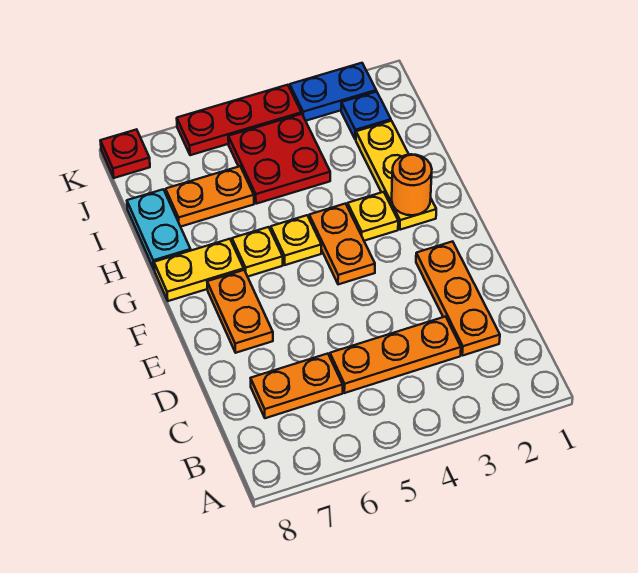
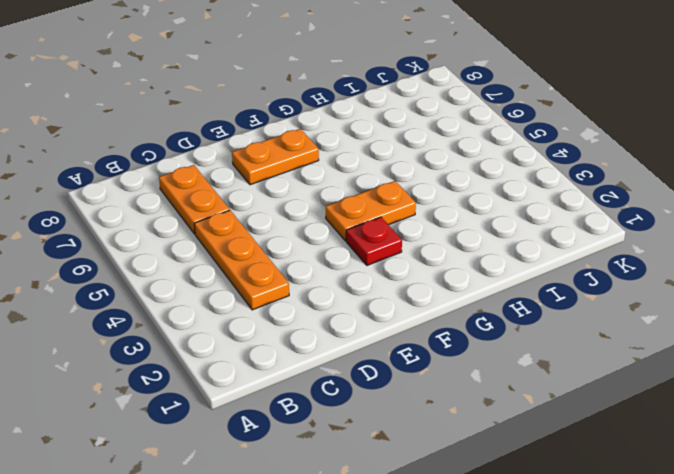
red plate F3 level 1 -> red plate K8 level 1
none -> orange plate C2:E2 level 1
none -> yellow plate G2:I2 level 1
none -> yellow plate G3 level 1

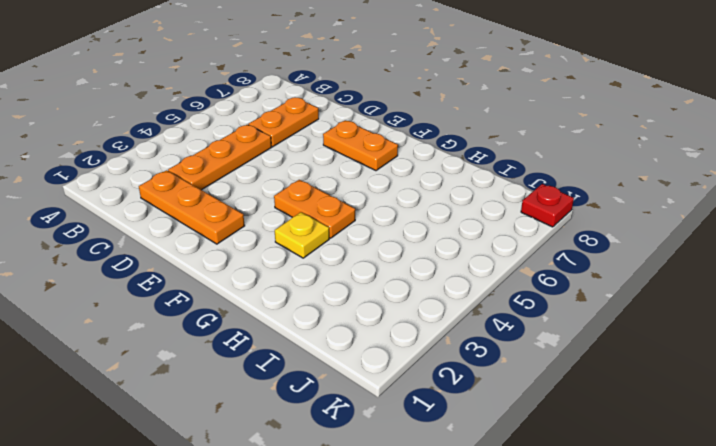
none -> yellow plate G2:I2 level 1
none -> yellow plate G5 level 1
none -> yellow plate G6 level 1

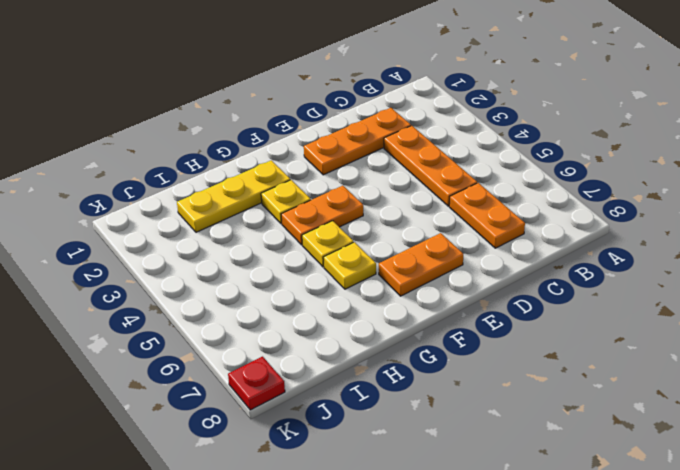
none -> yellow plate G7:G8 level 1
none -> cyan plate H8:I8 level 1
none -> red plate I4:J5 level 1

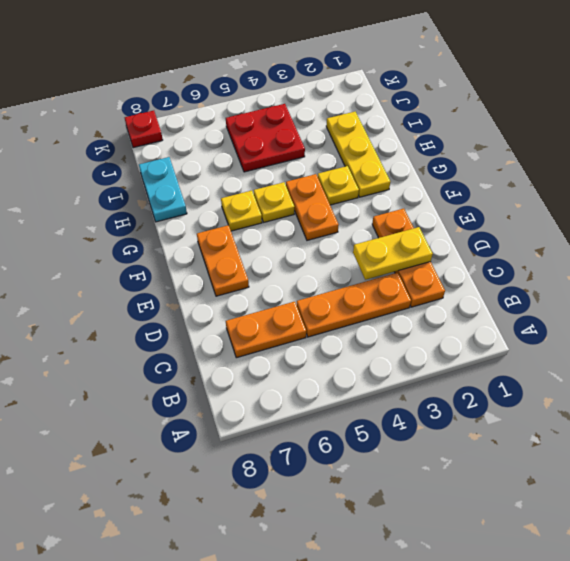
yellow plate D2:D3 level 2 -> yellow plate G7:G8 level 1
none -> orange plate I6:I7 level 1
none -> blue plate J2 level 1
none -> blue plate K2:K3 level 1

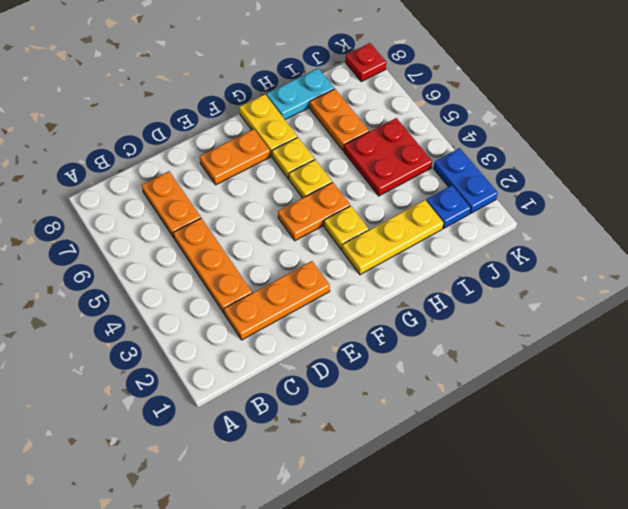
none -> red plate K4:K6 level 1
none -> orange round brick G2 level 2

